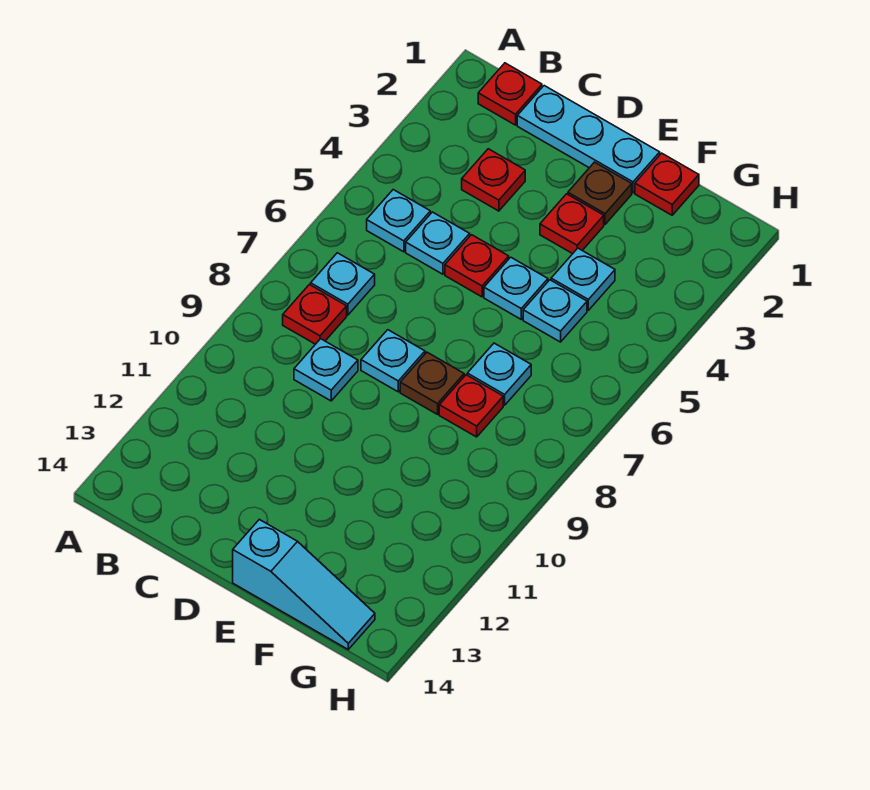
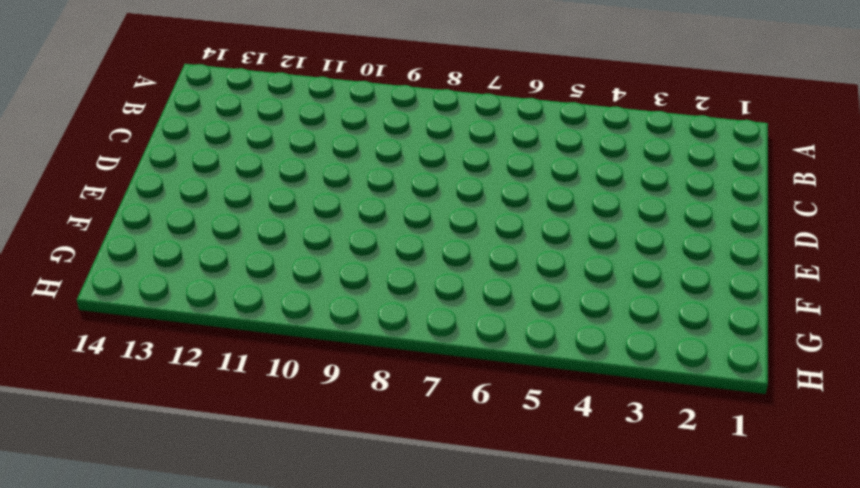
none -> red plate B1 level 1
none -> cyan plate B5 level 1
none -> cyan plate B7 level 1

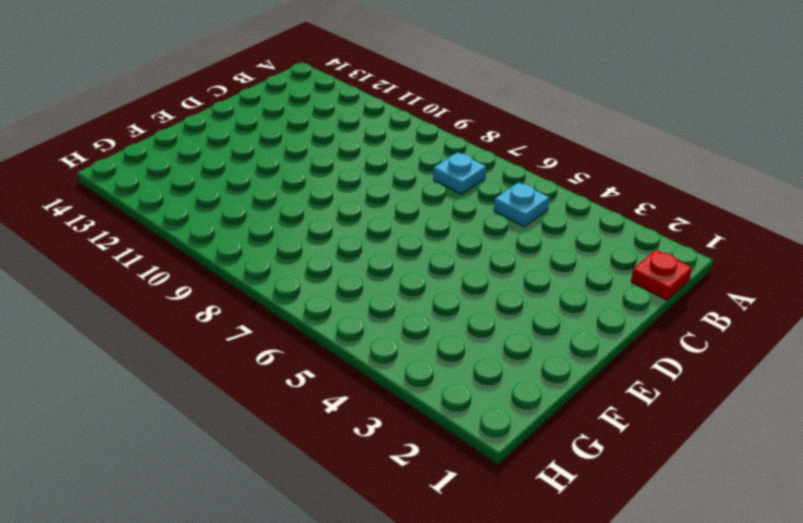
none -> red plate B8 level 1
none -> cyan plate C1:E1 level 1
none -> red plate C3 level 1

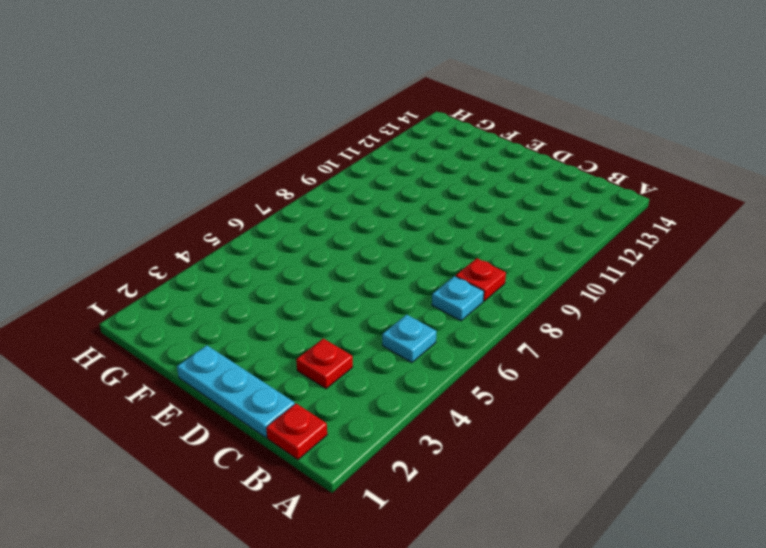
none -> cyan plate C5 level 1
none -> cyan plate C9 level 1
none -> red plate D5 level 1

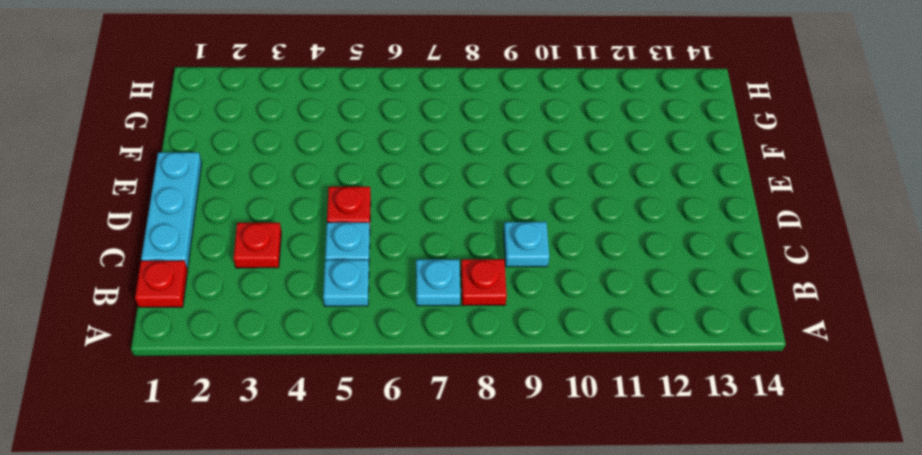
none -> cyan plate D8 level 1
none -> brown plate E2 level 1
none -> red plate E3 level 1

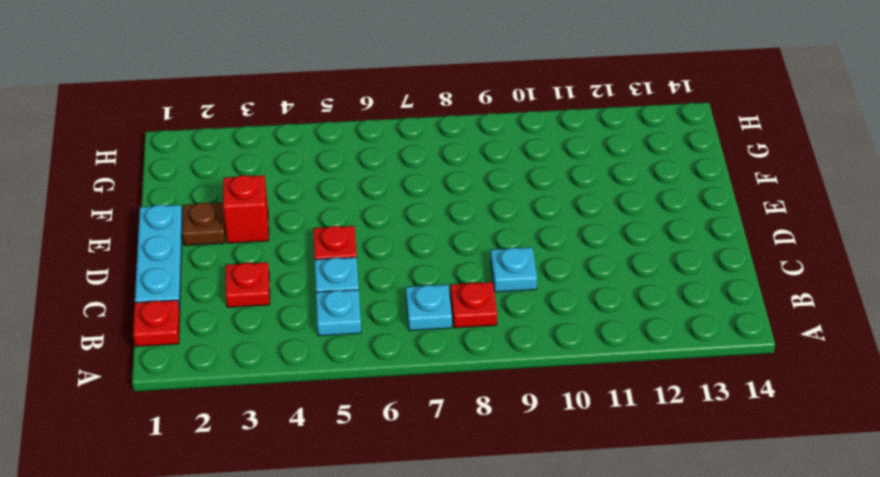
red brick E3 level 1 -> red plate E3 level 1
none -> cyan plate D8 level 1
none -> cyan plate E5 level 1
none -> brown plate E8 level 1

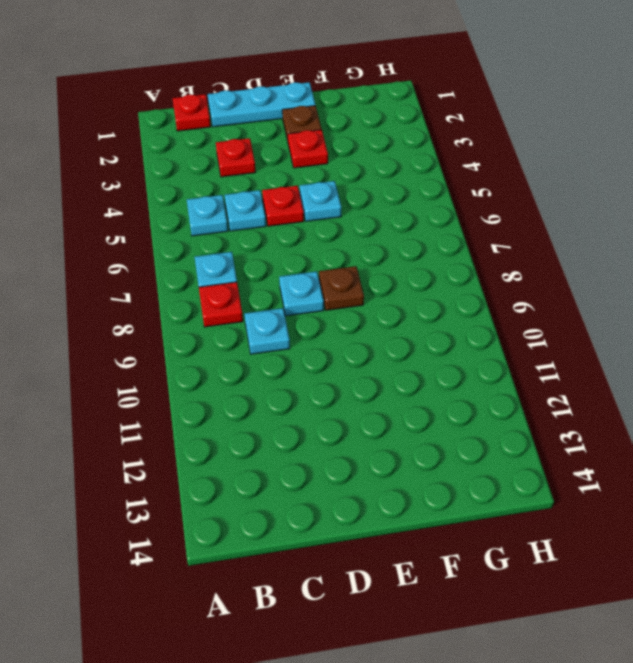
none -> cyan slope E14:G14 level 1 top E
none -> red plate F1 level 1
none -> cyan plate F4 level 1

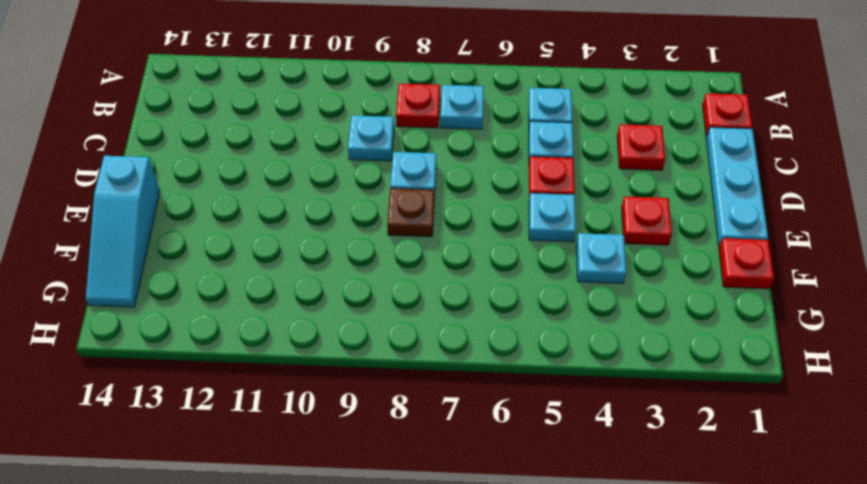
none -> brown plate E2 level 1
none -> cyan plate F5 level 1
none -> cyan plate F7 level 1

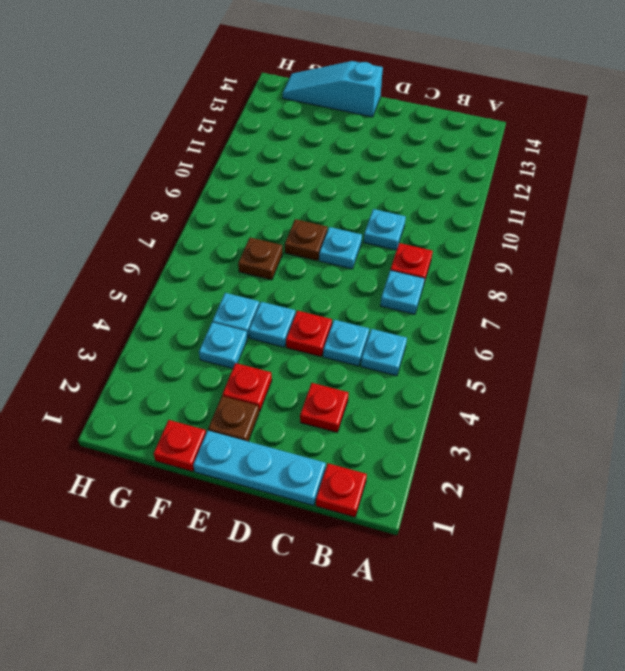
brown plate F7 level 1 -> cyan plate F7 level 1
none -> red plate F8 level 1

